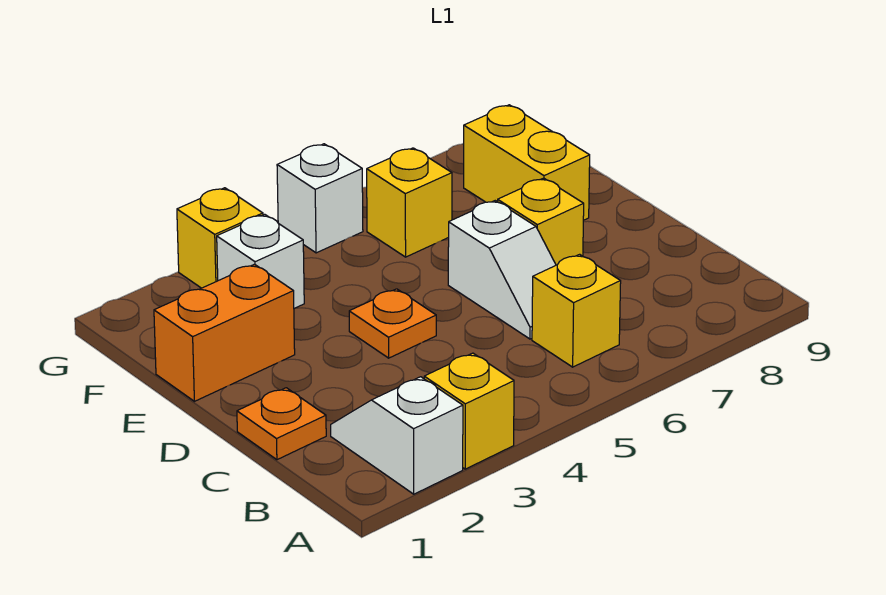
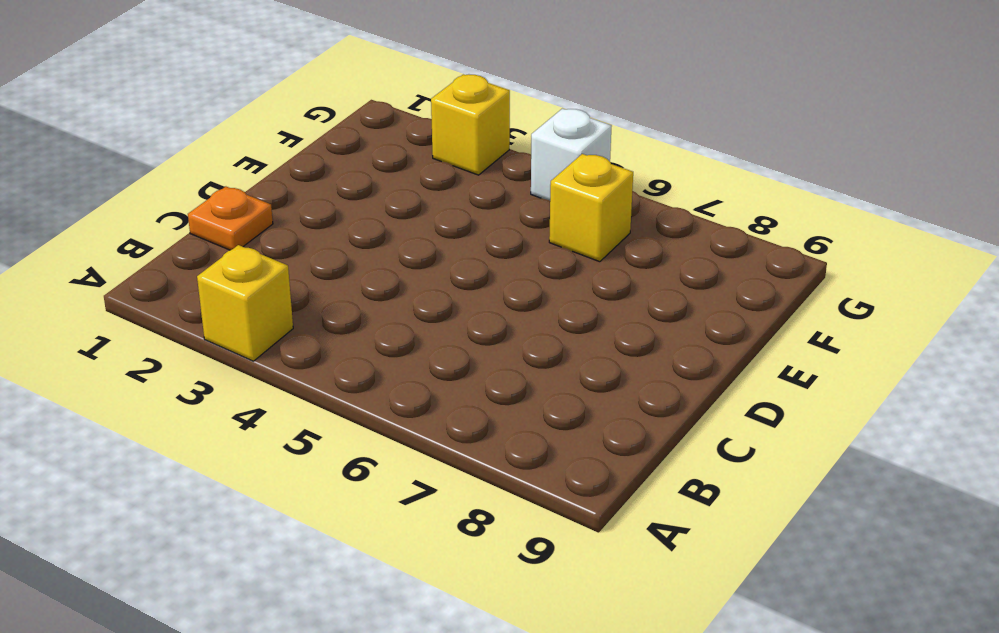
none -> white slope A2:B2 level 1 top A
none -> yellow brick B6 level 1
none -> white slope C6:D6 level 1 top D

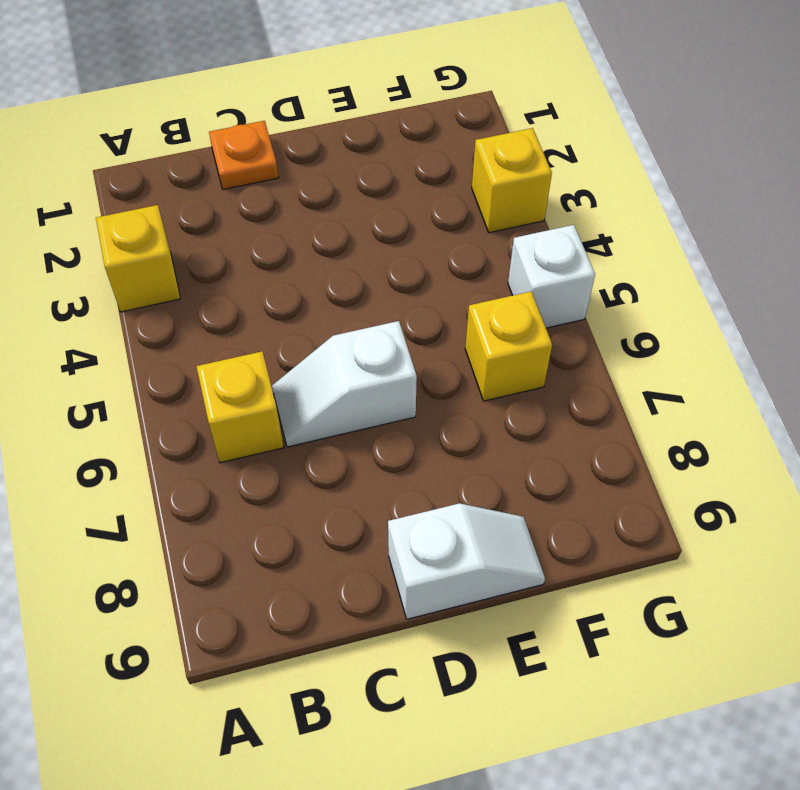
white slope D9:E9 level 1 top D -> white slope A2:B2 level 1 top A
none -> orange plate D4 level 1
none -> yellow brick D7 level 1
none -> orange brick E1:E2 level 1

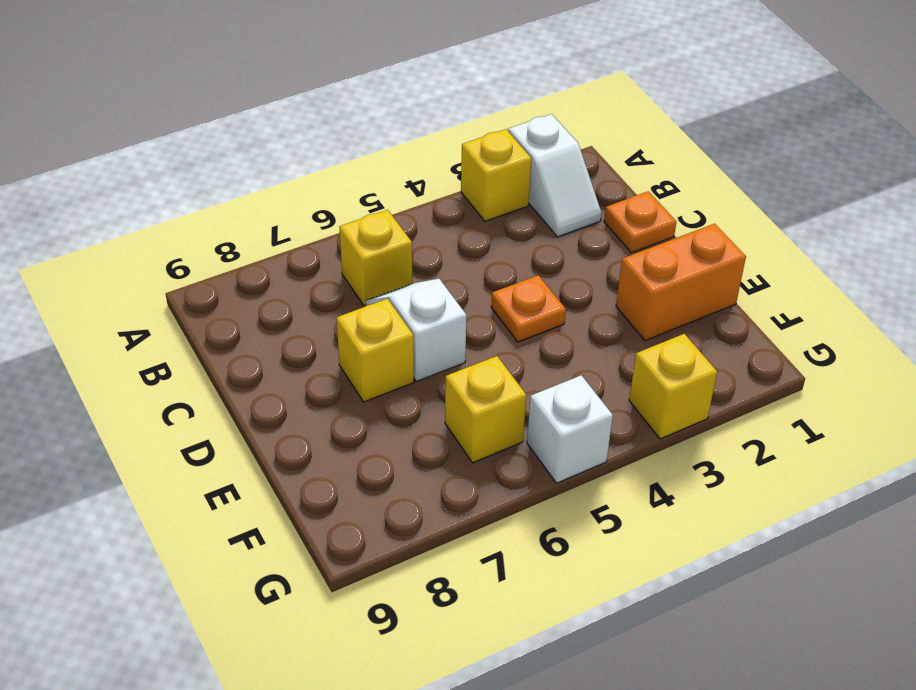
none -> yellow brick E8:F8 level 1
none -> white brick F3 level 1

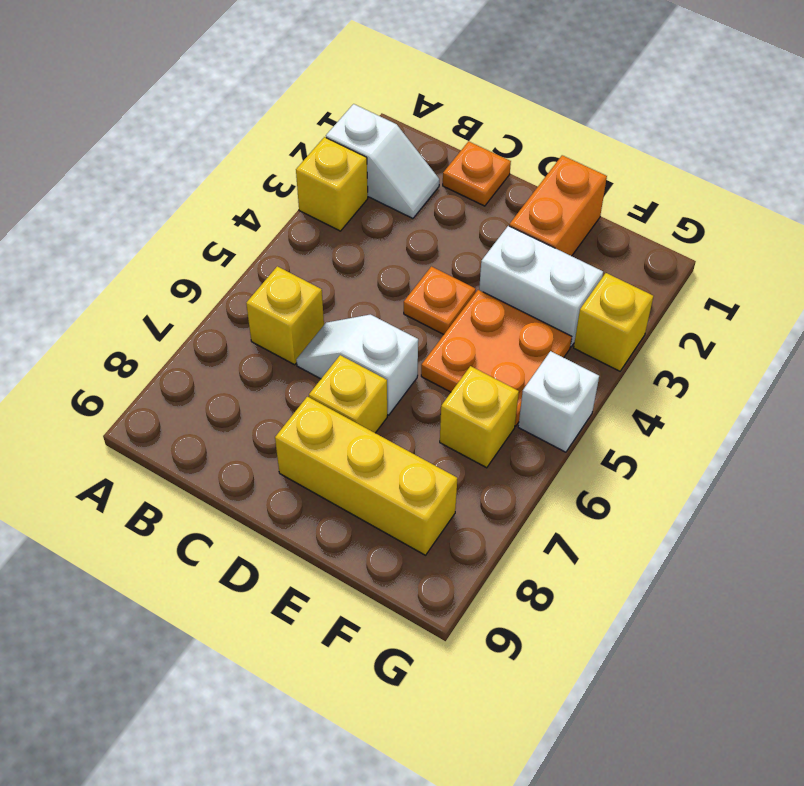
yellow brick D8:F8 level 1 -> yellow brick E8:F8 level 1
white brick E3:F3 level 1 -> white brick F3 level 1
orange plate E4:F5 level 1 -> none

